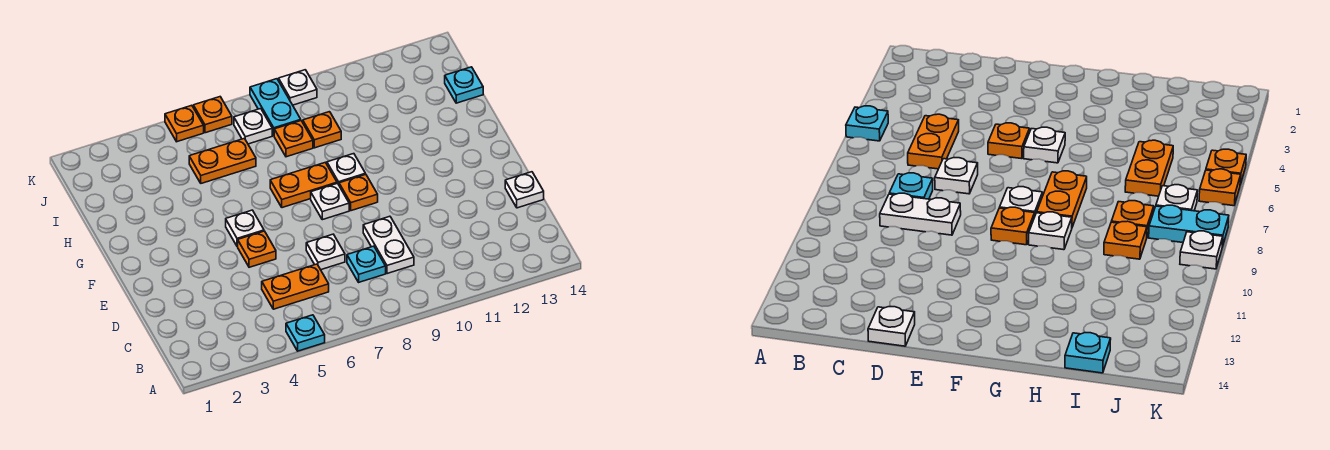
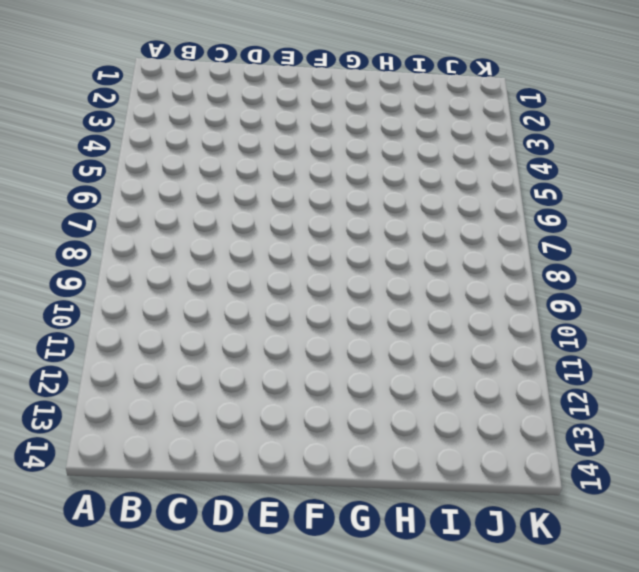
none -> cyan plate A5 level 1
none -> orange plate C5:C6 level 1
none -> cyan plate C8 level 1

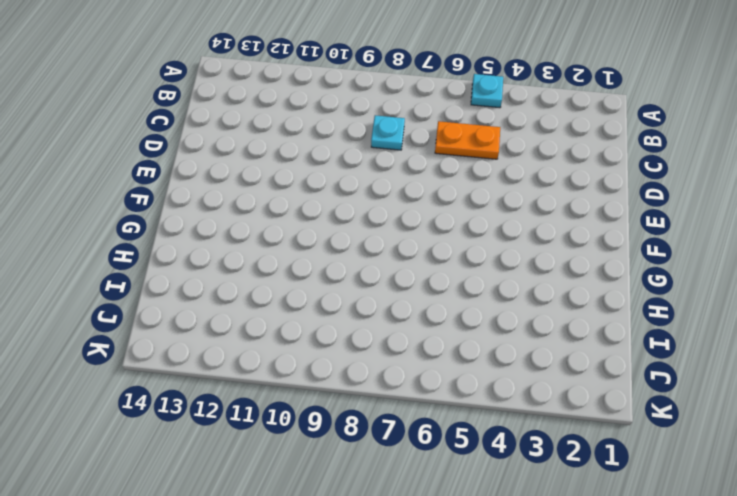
none -> white plate C9:D9 level 1
none -> white plate D7 level 1
none -> white plate D14 level 1

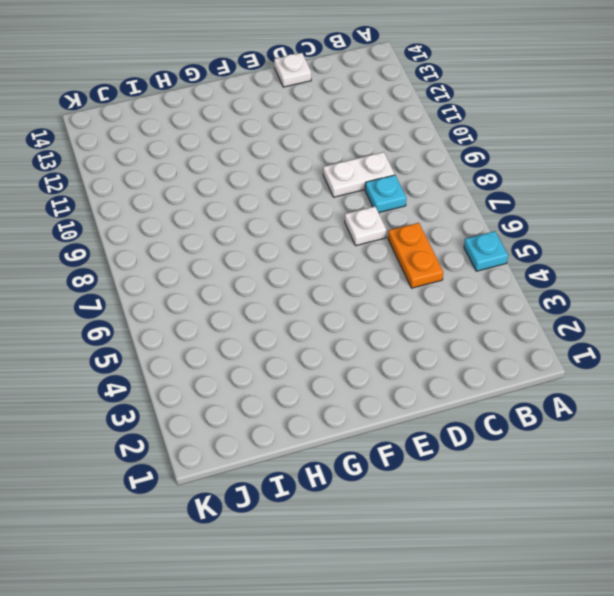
none -> orange plate E5 level 1
none -> white plate F5 level 1
none -> white plate F8 level 1

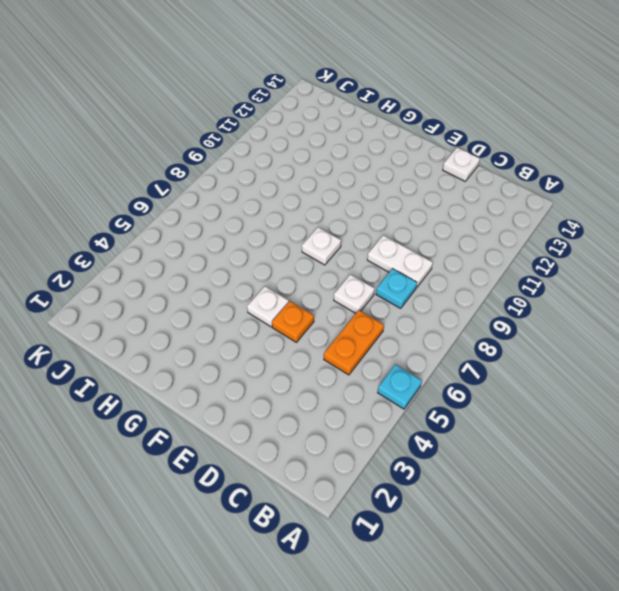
none -> orange plate F9 level 1
none -> orange plate G7:G8 level 1
none -> white plate G9 level 1

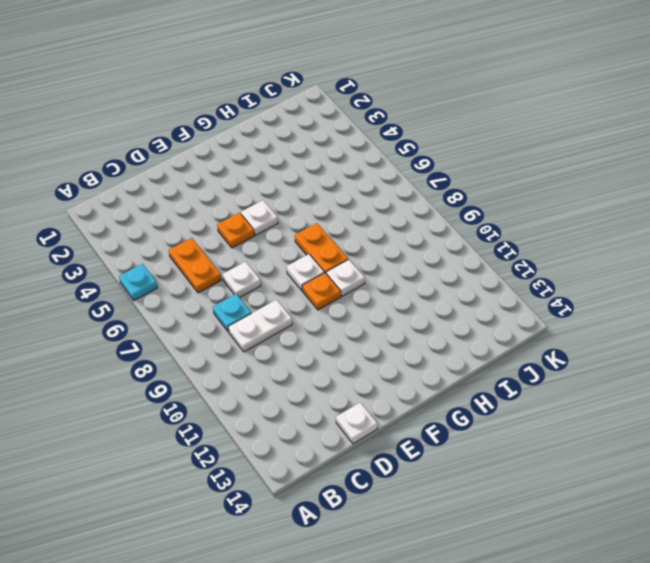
none -> orange plate I5:I6 level 1
none -> orange plate I8 level 1
none -> orange plate I9 level 1

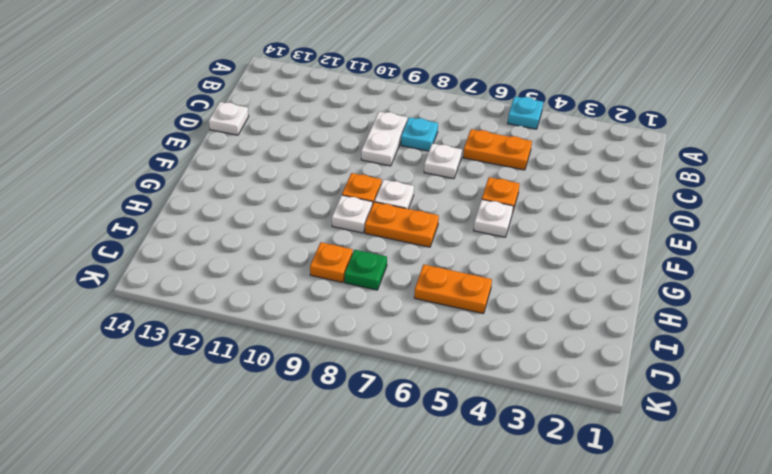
green plate I8 level 1 -> orange plate I8 level 1
none -> cyan plate I14 level 1
none -> white plate J7 level 1
none -> cyan plate J8:K8 level 1

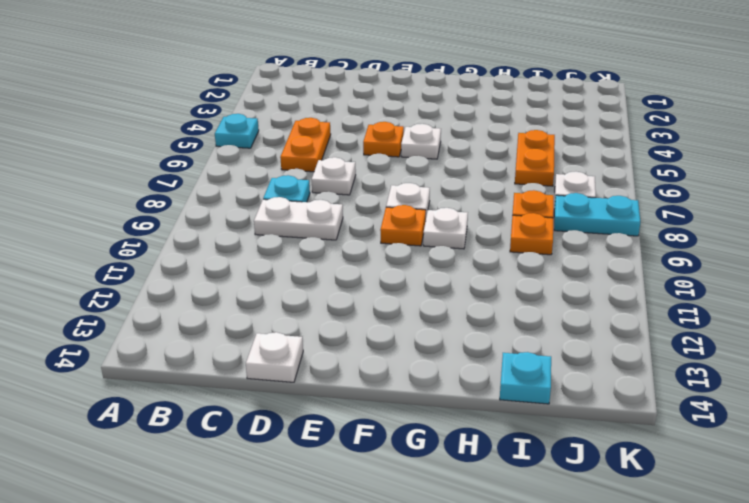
none -> orange plate G7:G8 level 1
none -> orange plate K5 level 1
none -> orange plate K6 level 1

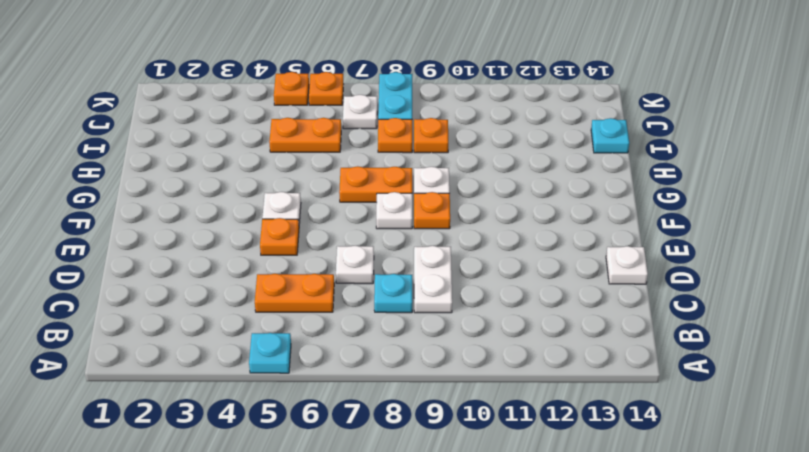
none -> white plate K9 level 1

